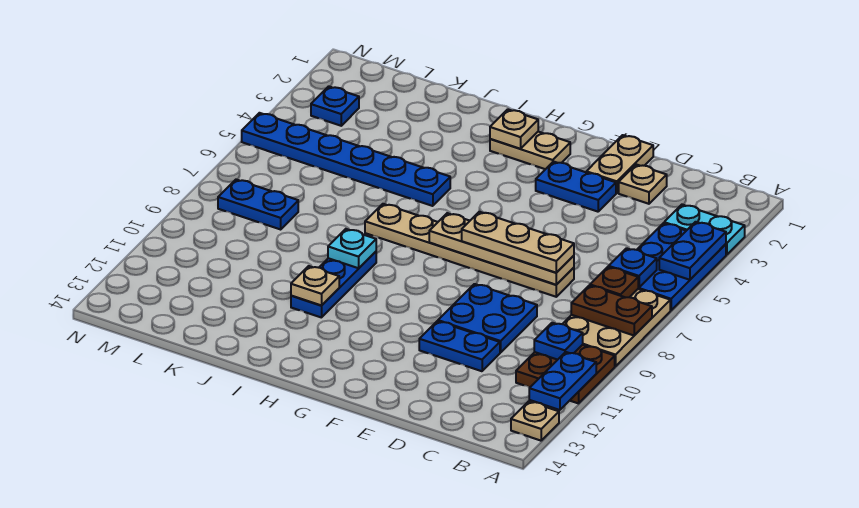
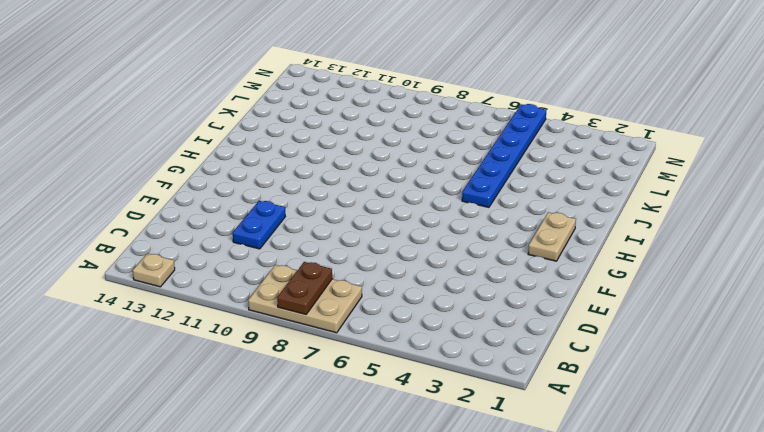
none -> cyan plate A3:B3 level 1
none -> blue plate A4:B6 level 1
none -> brown plate A10:B11 level 1

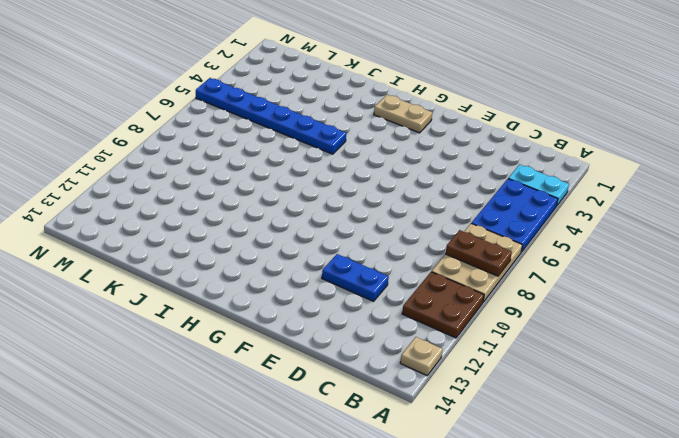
none -> tan plate D2 level 1
none -> tan plate D7:I7 level 1
none -> blue plate D9:E10 level 1

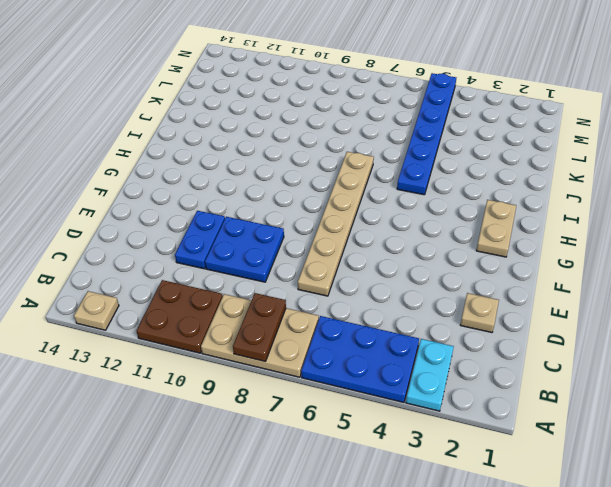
none -> tan plate E1:E2 level 1
none -> blue plate E3:F3 level 1
none -> blue plate I9:I11 level 1

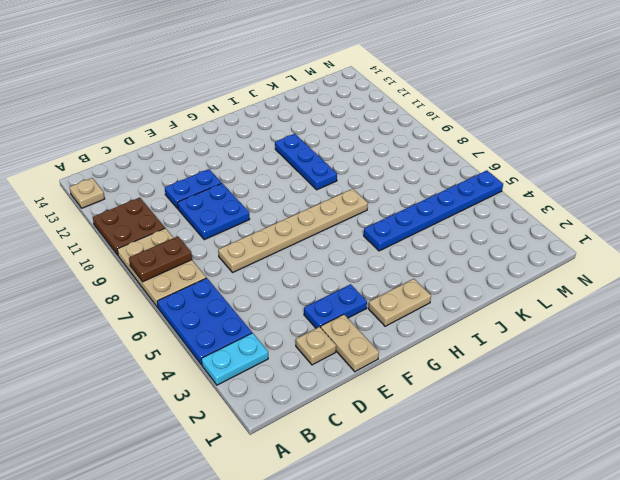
none -> blue plate L8:M8 level 1
none -> blue plate M3 level 1
none -> blue plate A4:A5 level 2

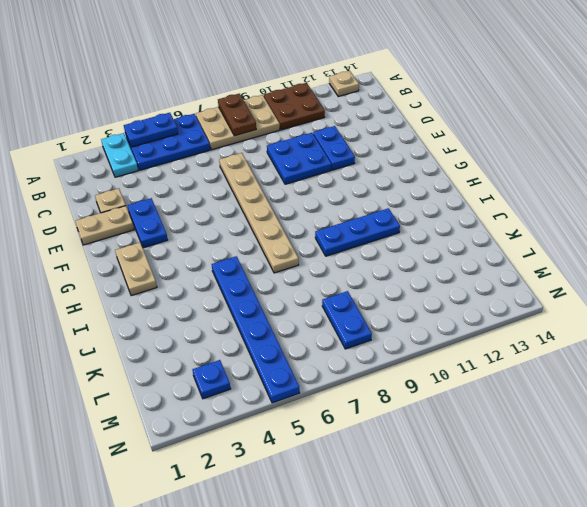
none -> blue plate A11:A12 level 2
none -> blue plate B6 level 2
none -> brown plate B7 level 2

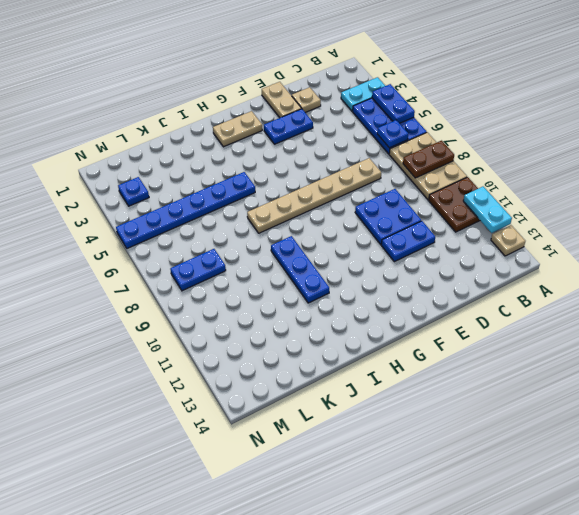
cyan plate A11:A12 level 2 -> blue plate A11:A12 level 2
none -> brown plate B7 level 2
none -> blue plate B10 level 2
none -> tan plate D7:G7 level 2

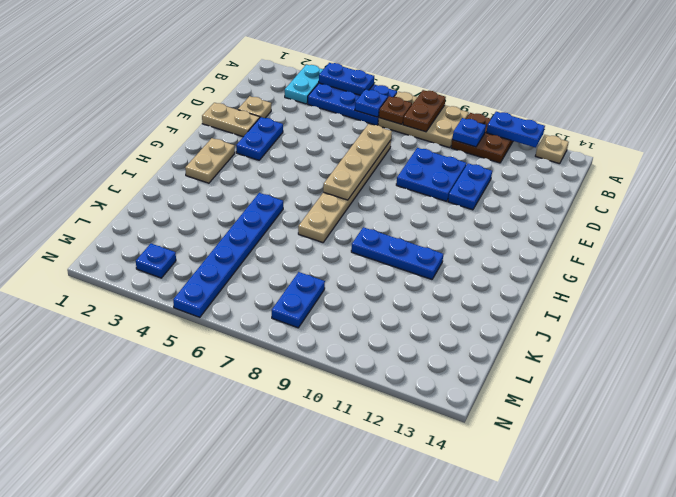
none -> tan plate H2 level 2
none -> cyan plate I9 level 2
none -> tan plate I11 level 2

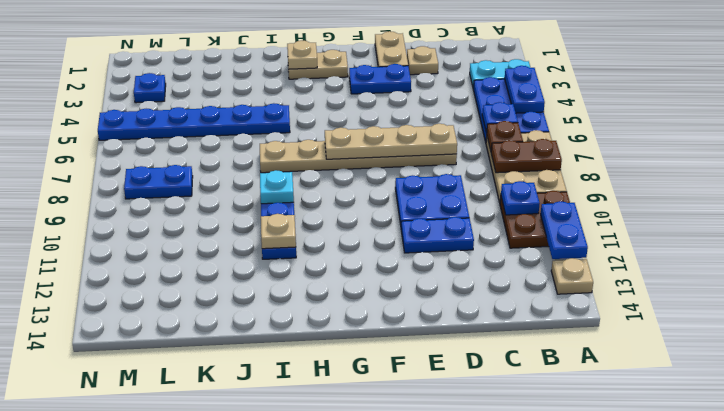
none -> tan plate D7:F7 level 3

